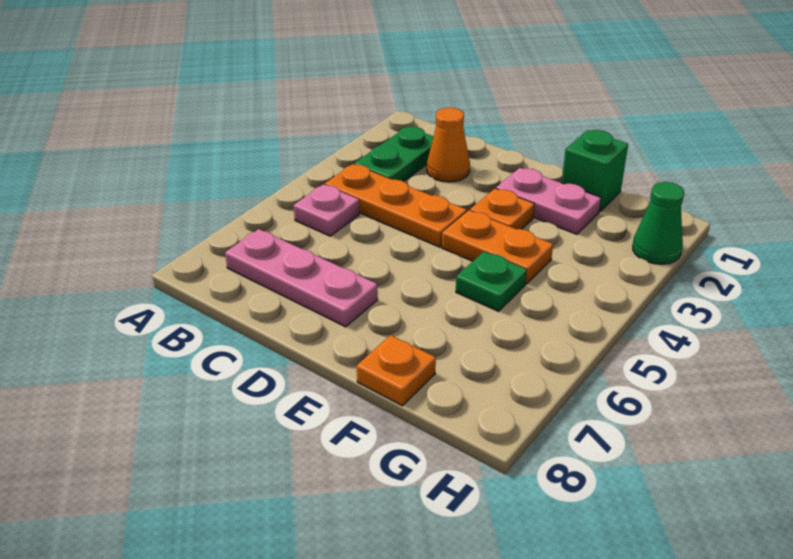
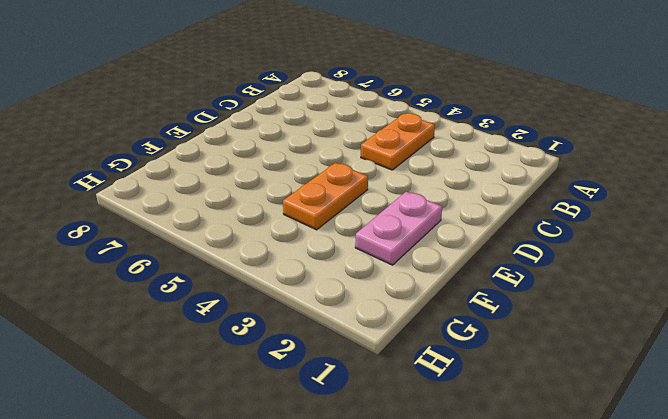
orange plate B4:C4 level 1 -> orange plate B4:D4 level 1
none -> green plate B2:B3 level 1
none -> pink plate B5 level 1
none -> pink plate B7:D7 level 1

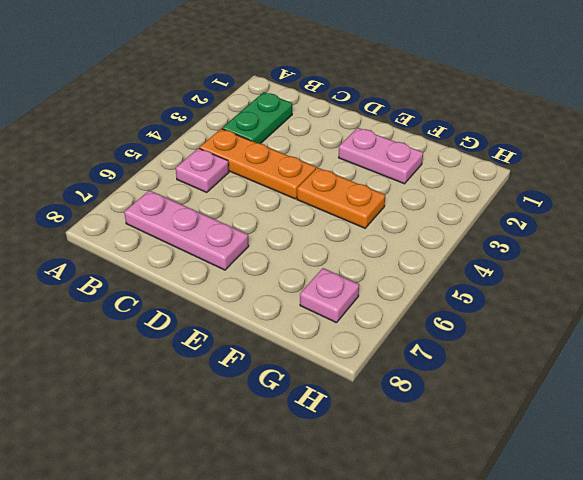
pink plate G7 level 1 -> none
none -> orange cone C2 level 1
none -> orange plate E3 level 1
none -> green brick F1 level 1

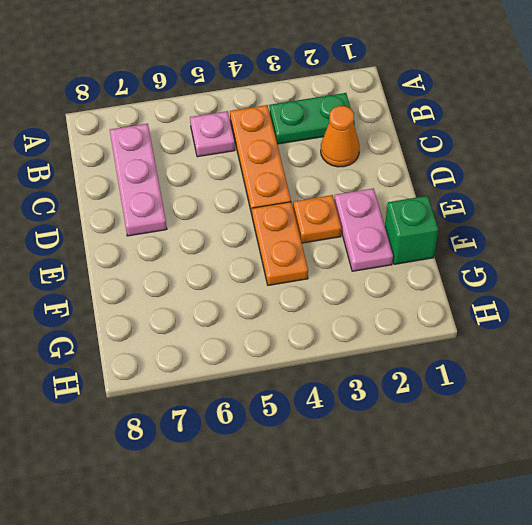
none -> green plate F5 level 1
none -> orange plate F8 level 1
none -> green cone H2 level 1

